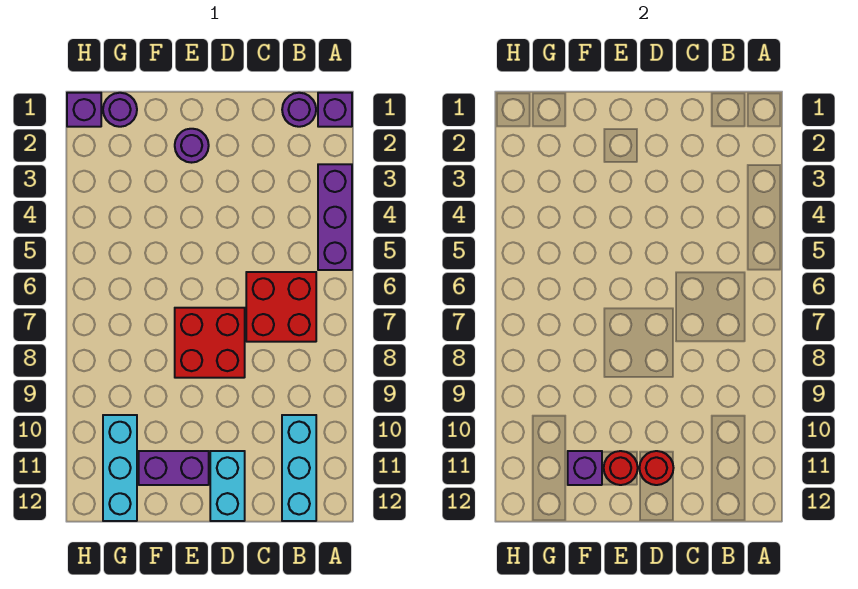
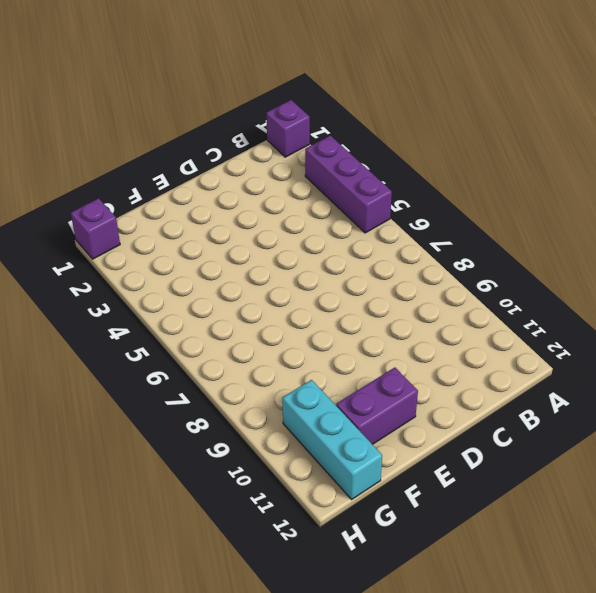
none -> purple round brick B1 level 1
none -> red brick B6:C7 level 1
none -> cyan brick B10:B12 level 1

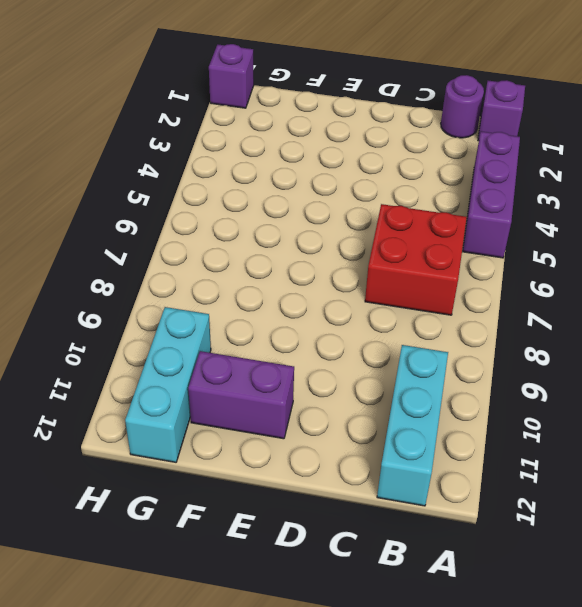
none -> red brick D7:E8 level 1
none -> cyan brick D11:D12 level 1
none -> purple round brick E2 level 1

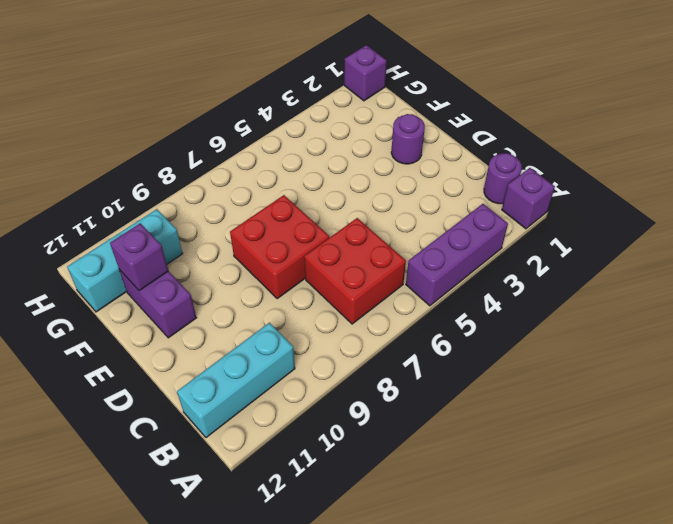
none -> cyan brick D11:D12 level 1
none -> purple round brick G1 level 1
none -> red round brick D11 level 2

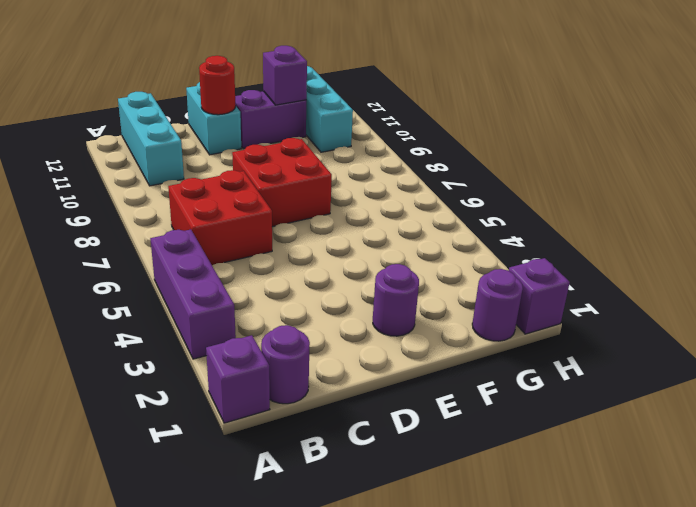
none -> red round brick E11 level 2

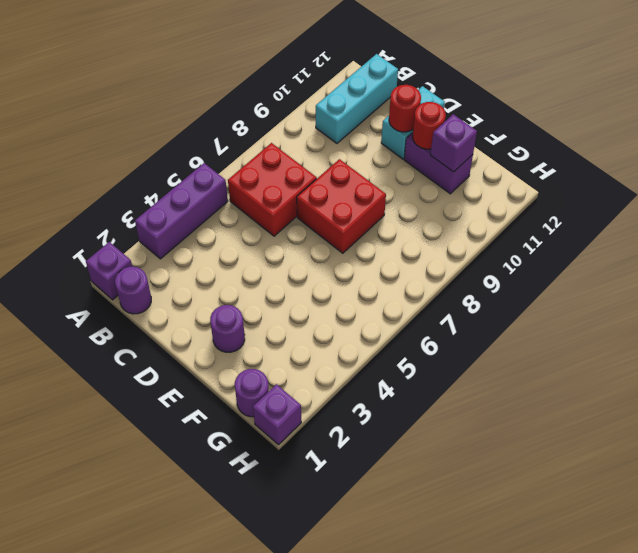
none -> cyan brick G10:G12 level 1

